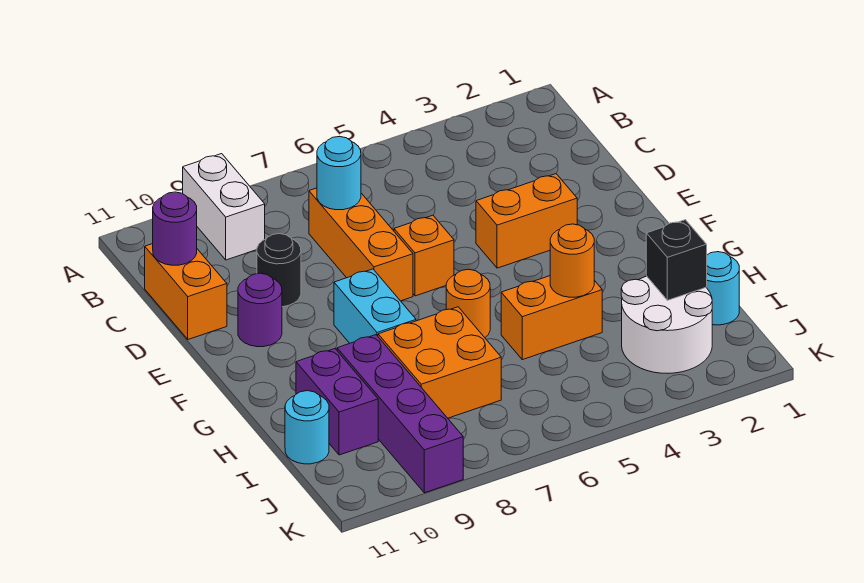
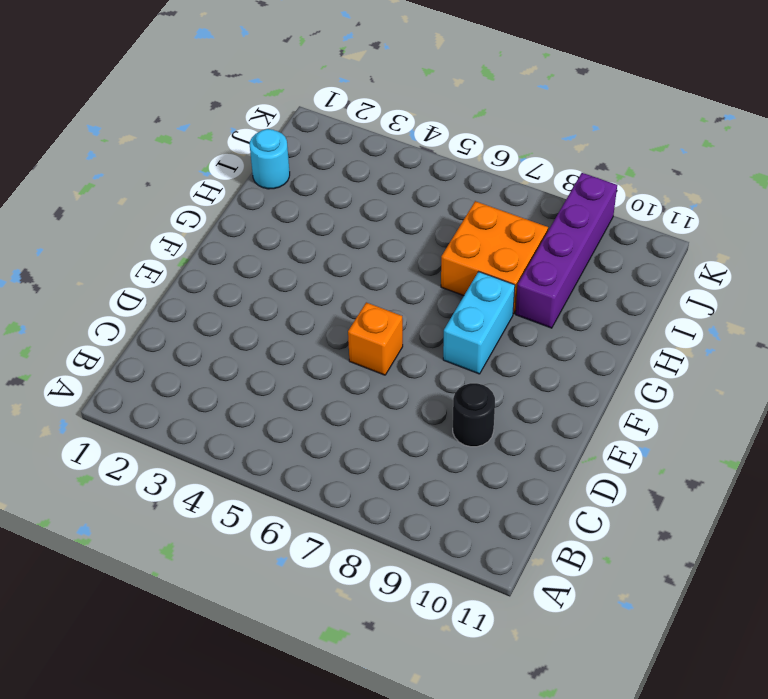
none -> white brick A9:B9 level 1
none -> orange brick C7:E7 level 1
none -> orange brick C11:D11 level 1

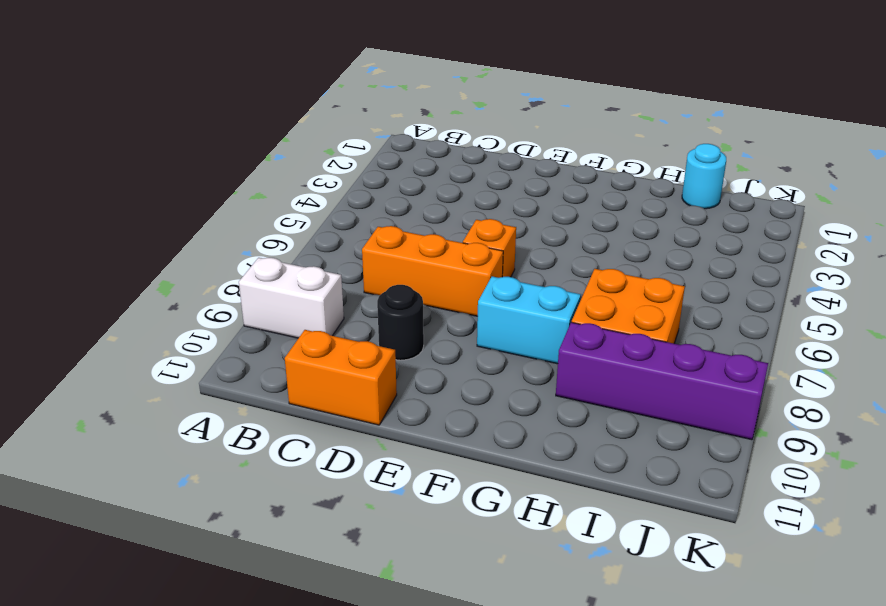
none -> orange brick E3:E4 level 1
none -> purple round brick E10 level 1
none -> orange round brick G6 level 1

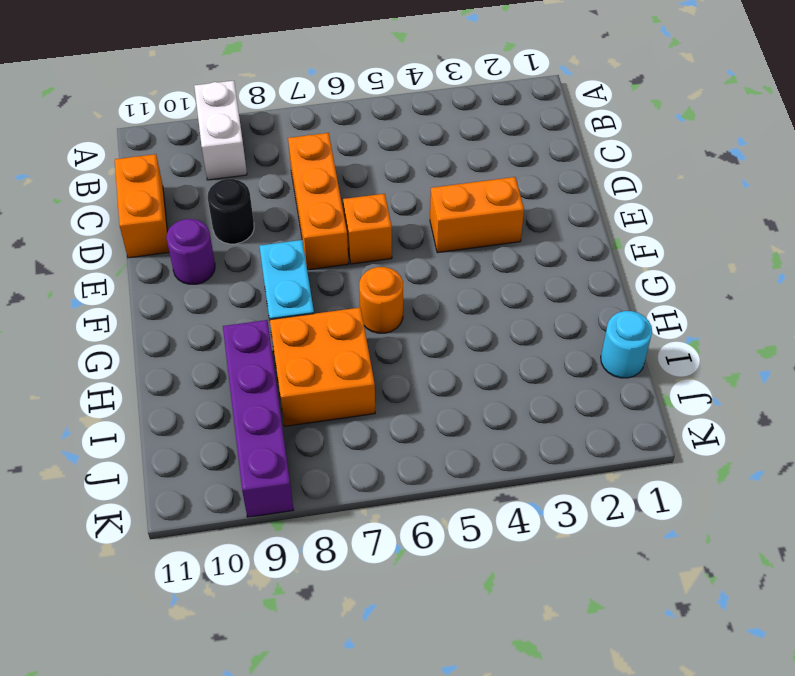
none -> orange brick H4:H5 level 1
none -> purple brick H10:I10 level 1
none -> white round brick I2:J3 level 1

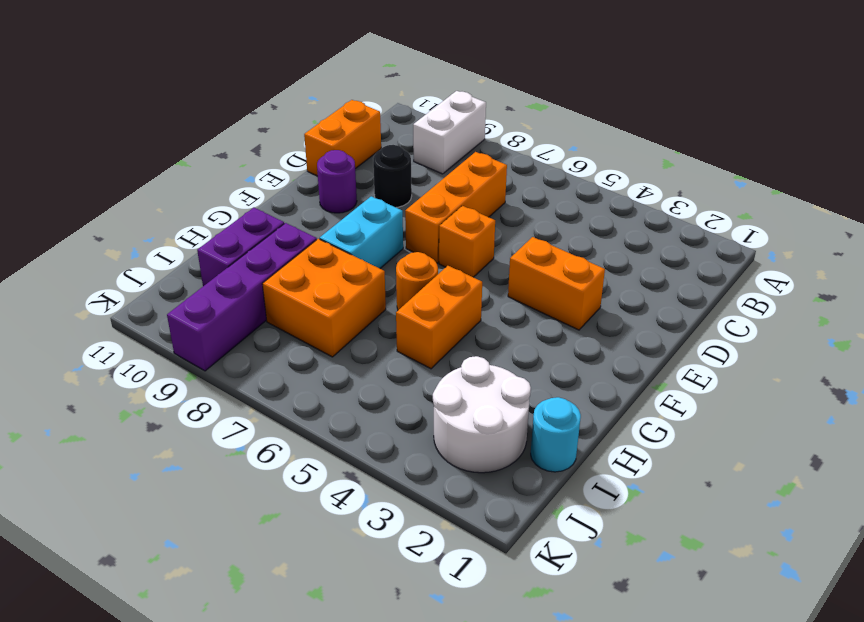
orange brick G5:H5 level 1 -> orange brick H4:H5 level 1
none -> cyan round brick I11 level 1
none -> cyan round brick C7 level 2
none -> purple round brick C11 level 2

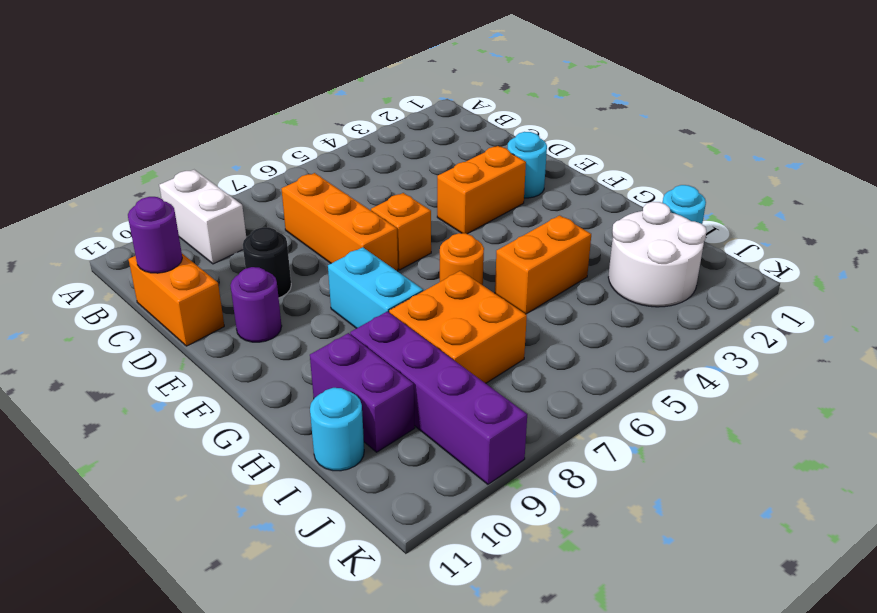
cyan round brick E2 level 1 -> cyan round brick C7 level 2
none -> orange round brick H4 level 2
none -> black brick I2 level 2

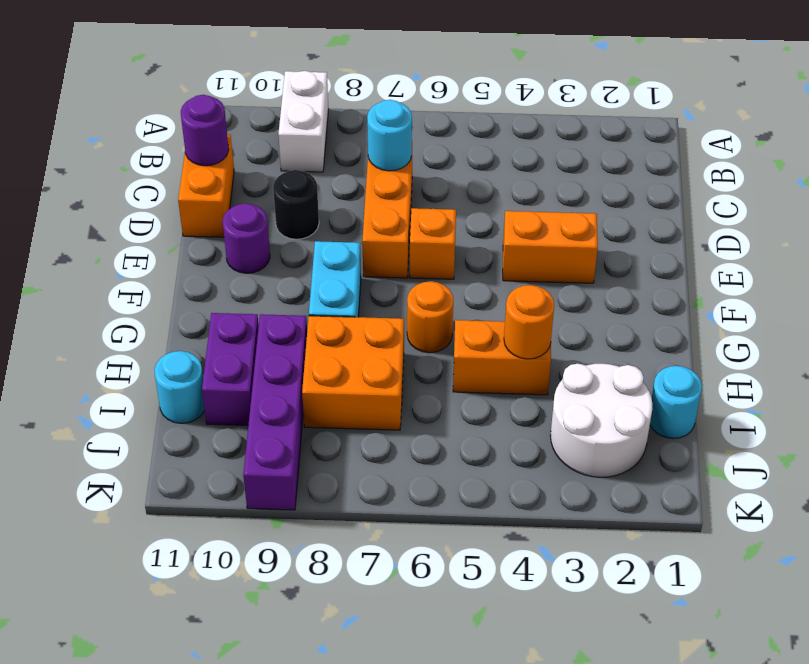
none -> black brick I2 level 2

